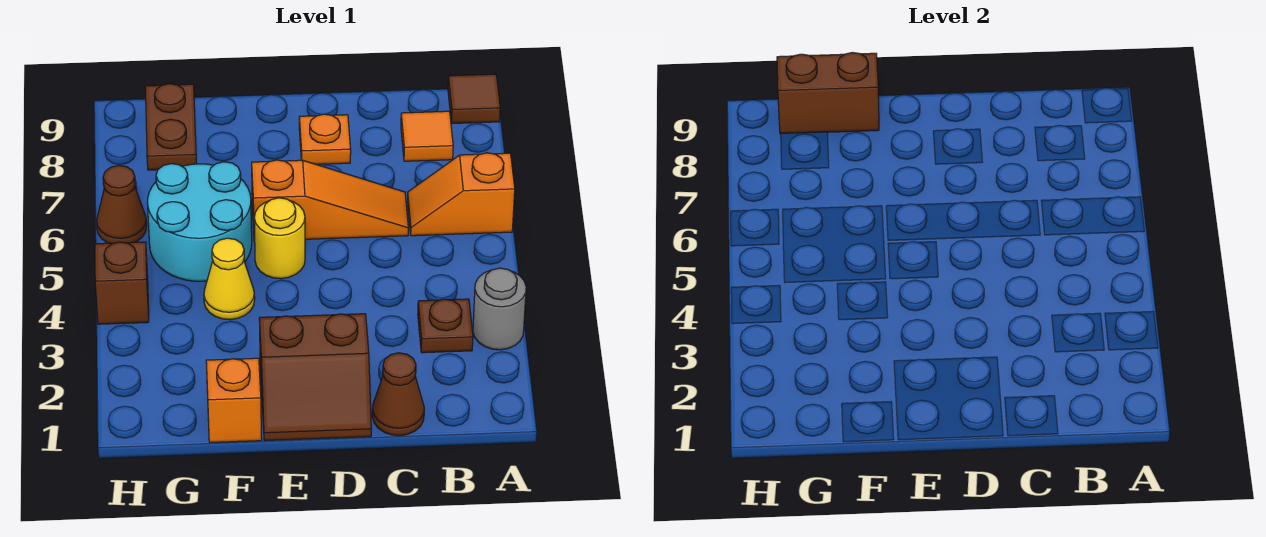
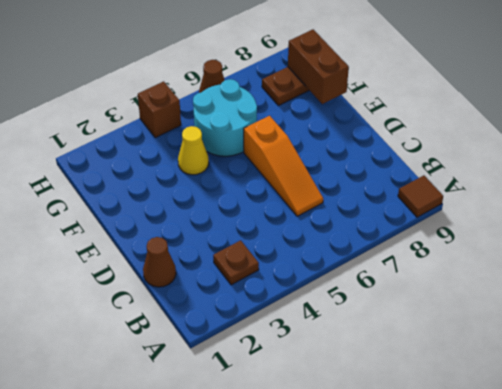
none -> grey round brick A3 level 1
none -> orange slope A6:B6 level 1 top A
none -> orange tile B8 level 1

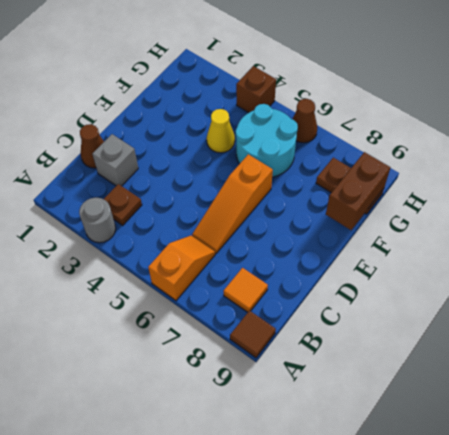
grey brick C2 level 1 -> none
none -> brown slope D1:E2 level 1 top 2
none -> orange plate D8 level 1
none -> yellow round brick E5 level 1

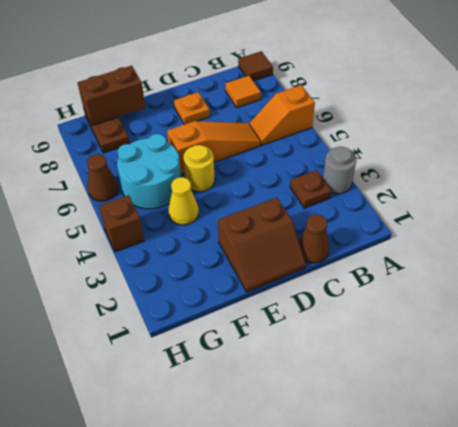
none -> orange brick F1 level 1

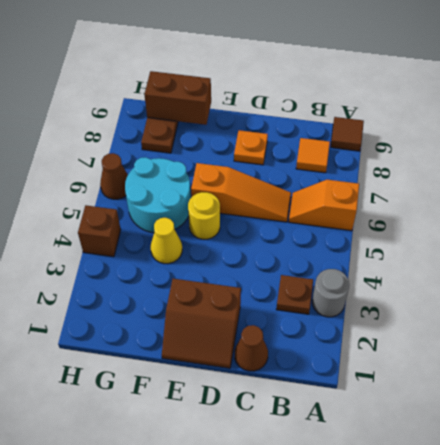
none -> orange brick F1 level 1

